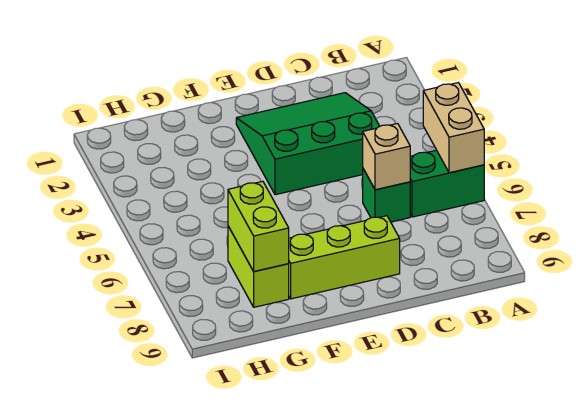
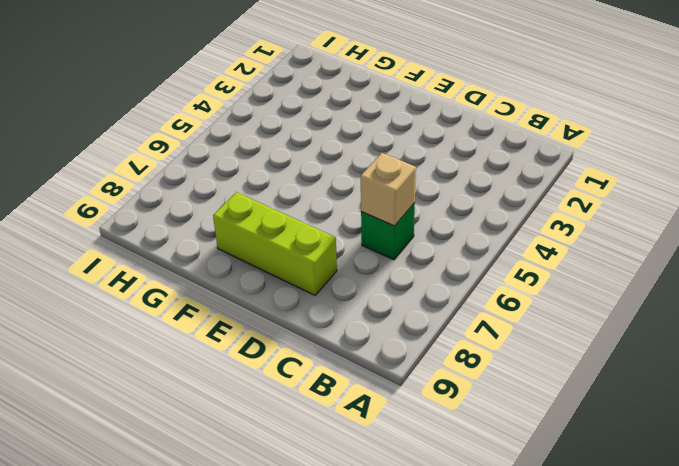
none -> green brick A6:B6 level 1
none -> green slope C2:E4 level 1 top 4

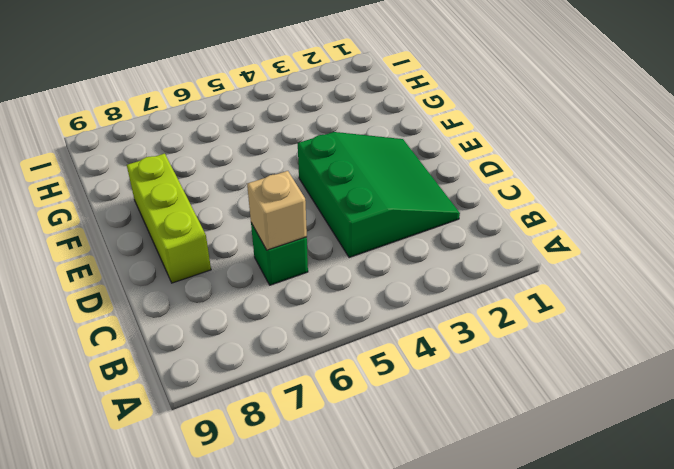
none -> green brick A6:B6 level 1
none -> lime brick G7:G8 level 1

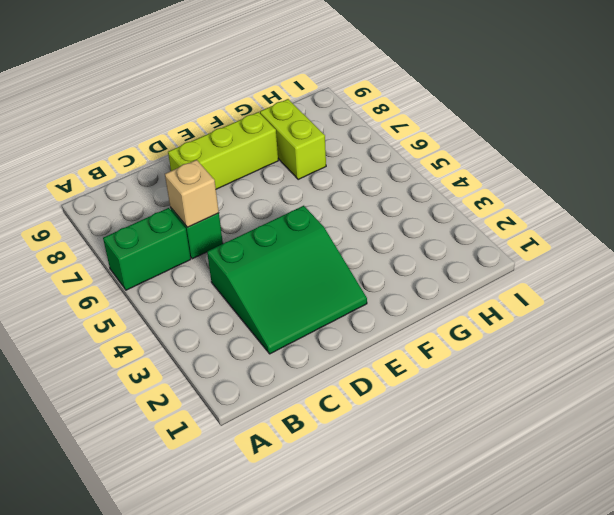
none -> tan brick A5:A6 level 2
none -> lime brick G7:G8 level 2

